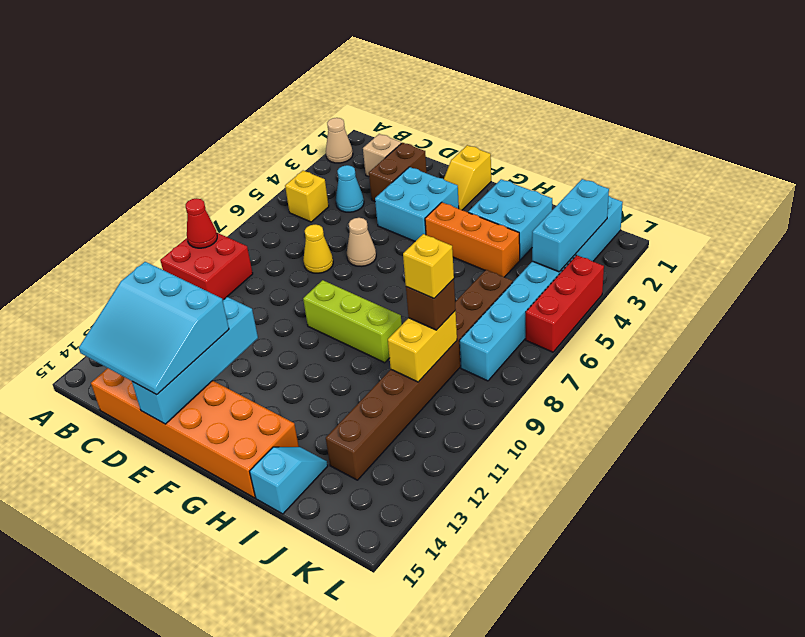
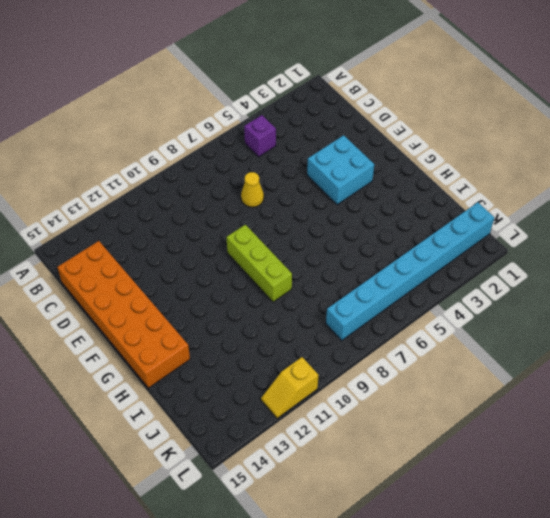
purple brick B5 level 1 -> yellow brick B5 level 1
yellow slope L11:L12 level 1 top 11 -> yellow slope F1:F2 level 1 top 1
none -> tan cone A2 level 1
none -> red brick A9:B10 level 1
none -> tan brick C2 level 1

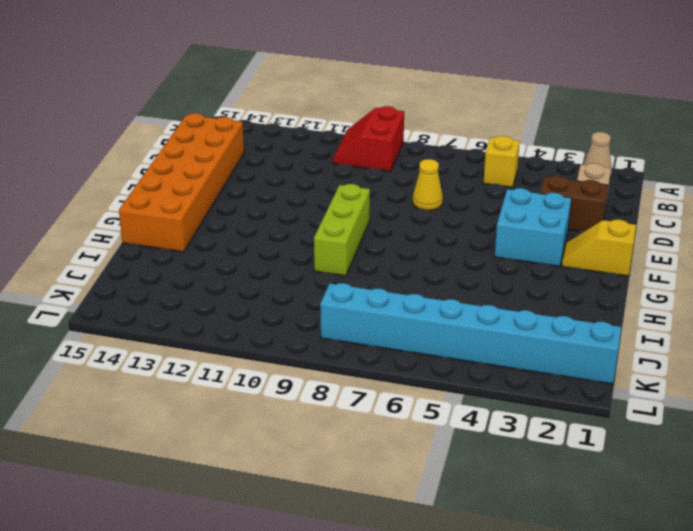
red slope A9:B10 level 1 top 9 -> red brick A9:B10 level 1
none -> cyan cone C4 level 1
none -> tan cone E6 level 1
none -> orange brick G4:I4 level 1

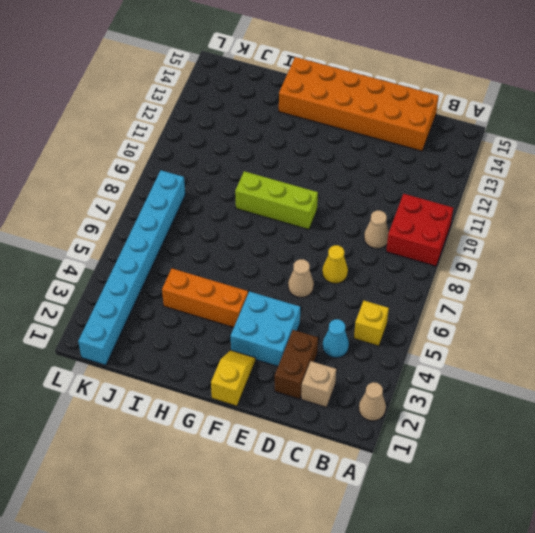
tan cone C9 level 1 -> none
none -> cyan brick H2:I3 level 1
none -> cyan slope I14:I15 level 1 top 15
none -> brown brick J6:J13 level 1

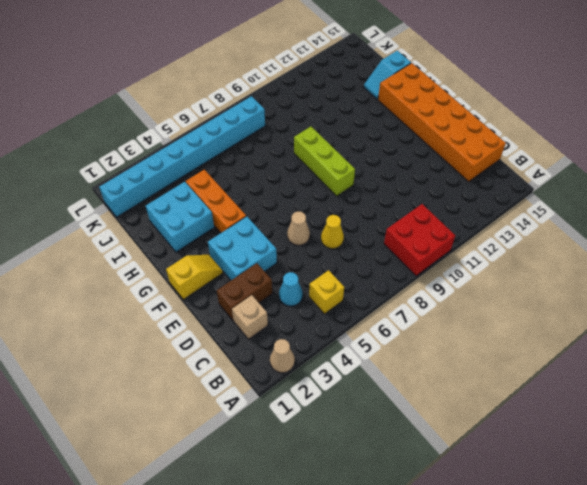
none -> brown brick J6:J13 level 1
none -> red brick L4:L6 level 1
none -> red cone A9 level 2

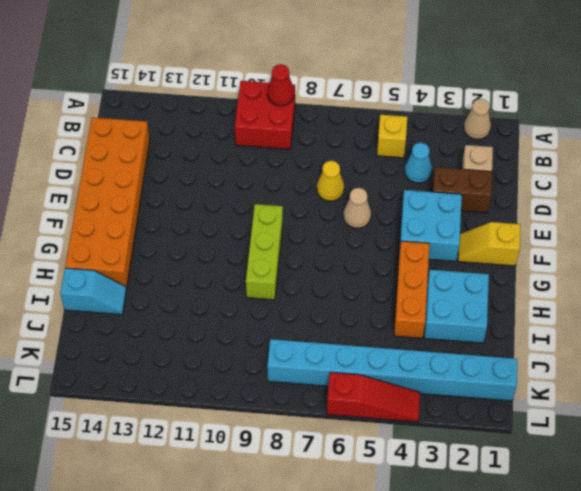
red slope L4:L6 level 1 top 6 -> red brick L4:L6 level 1
none -> brown brick J6:J13 level 1
none -> cyan brick E12:E15 level 2
none -> yellow brick J9:J10 level 2

